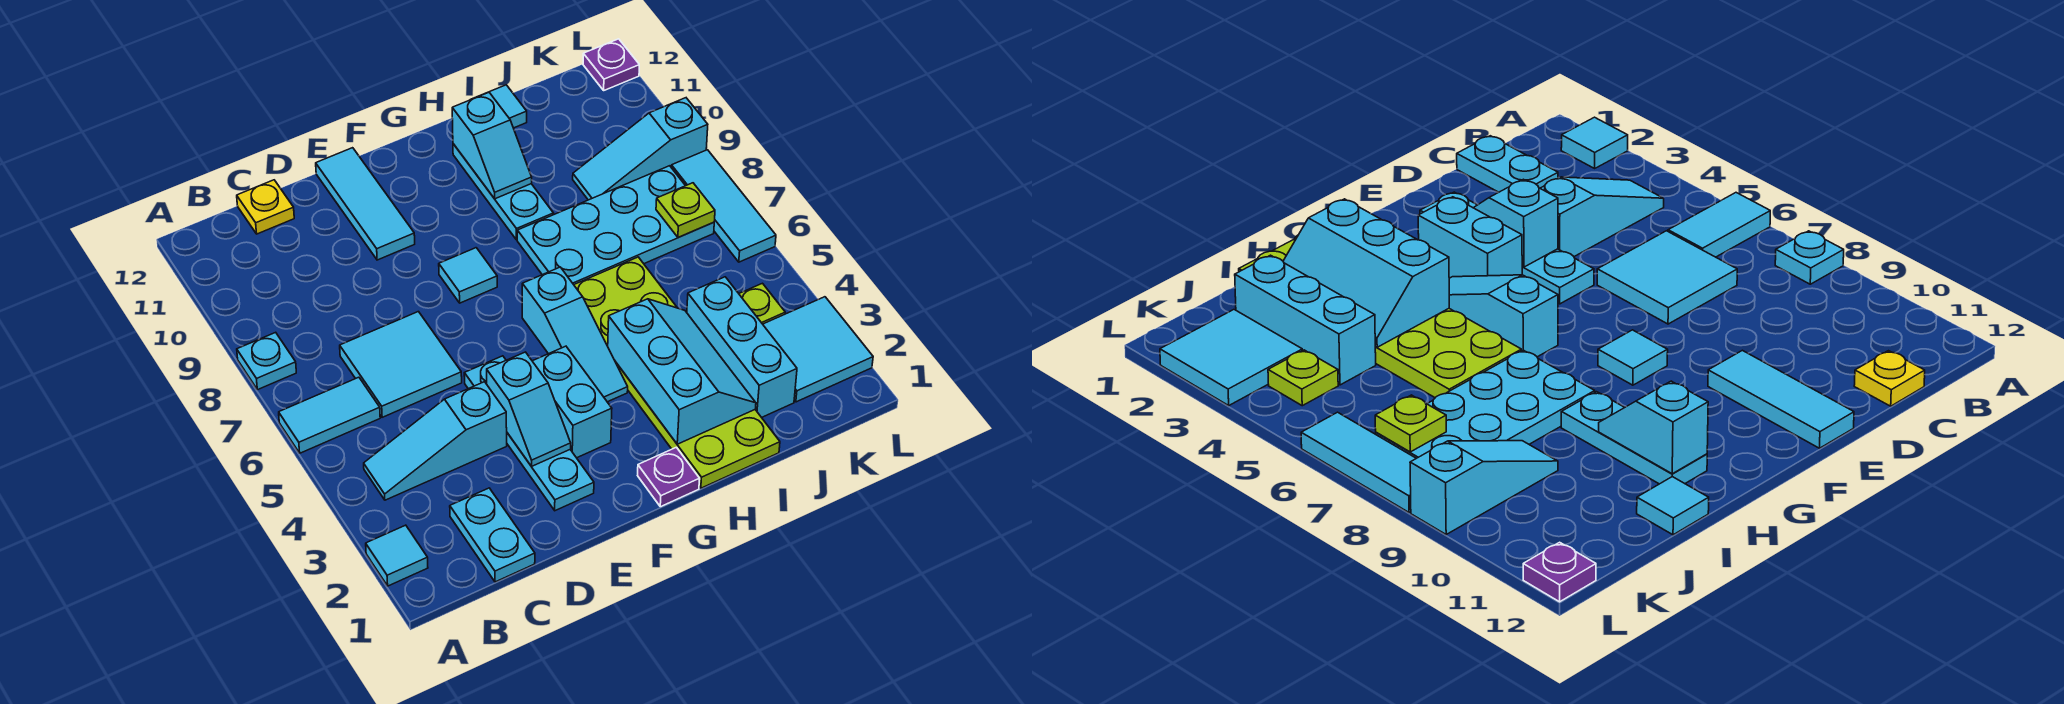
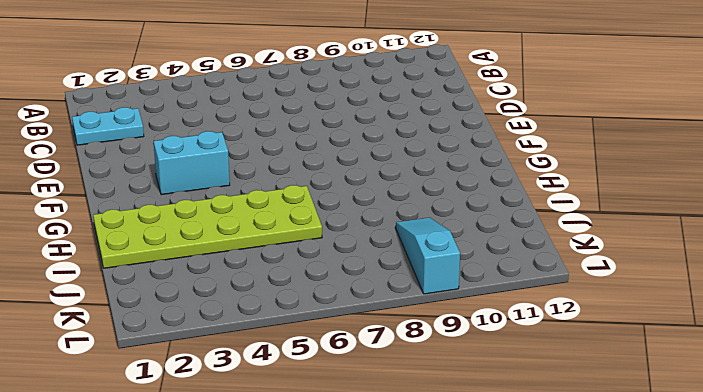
none -> cyan tile A2 level 1
none -> cyan tile A6:B6 level 1
none -> cyan plate A8 level 1

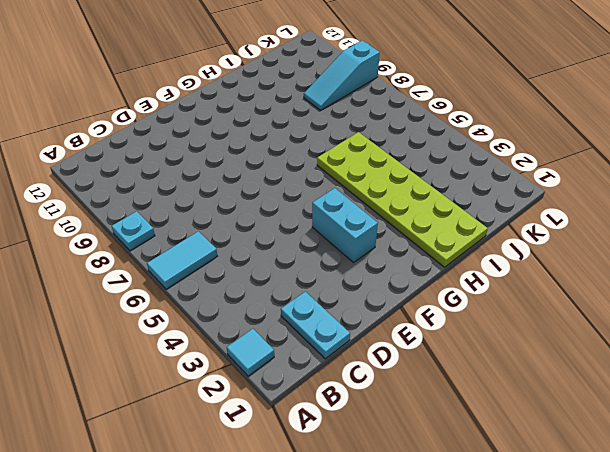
none -> cyan slope B4:D4 level 1 top D
none -> cyan tile C6:D7 level 1
none -> yellow plate C12 level 1

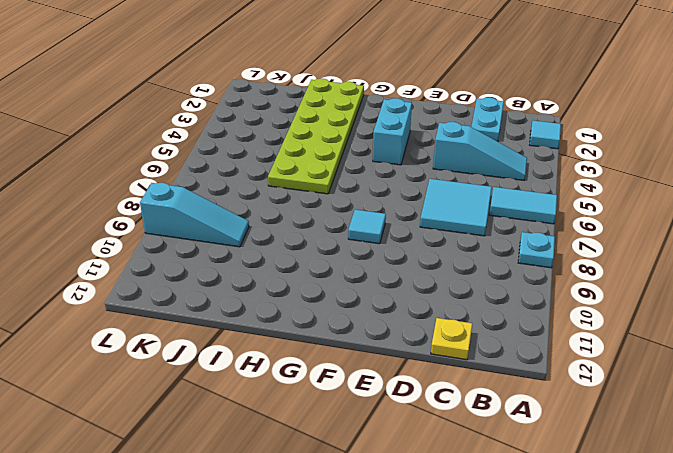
none -> cyan plate E2:E5 level 1
none -> cyan tile E10:E12 level 1
none -> purple plate G1 level 1

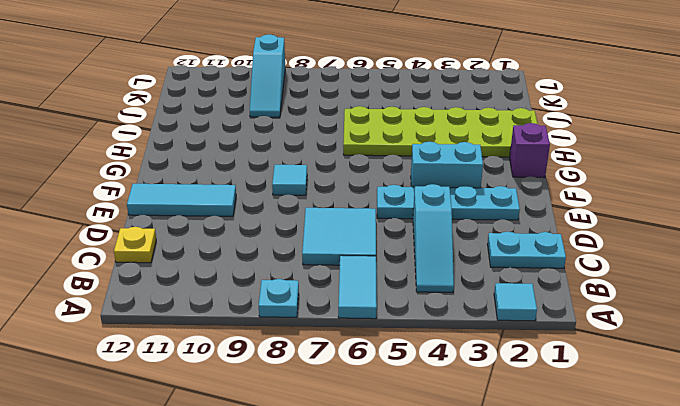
purple brick G1 level 1 -> purple plate G1 level 1
none -> cyan slope G4:G6 level 1 top 6
none -> cyan plate H7:K8 level 1
none -> cyan plate H9:H11 level 1

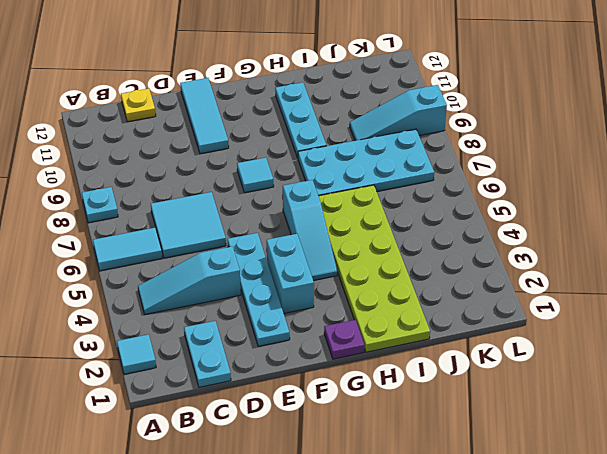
none -> cyan tile I12 level 1
none -> cyan brick J2:J4 level 1
none -> cyan tile K2:L3 level 1

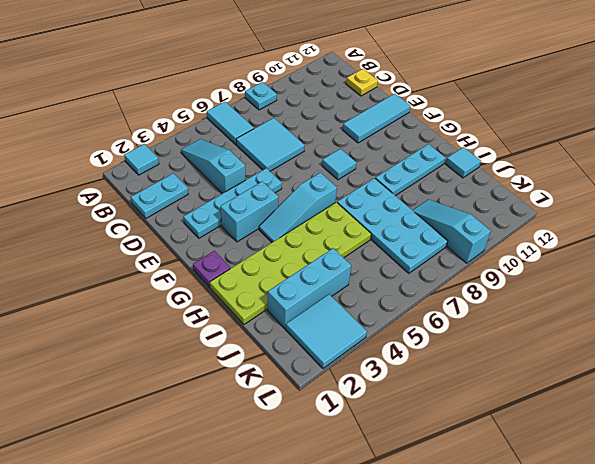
none -> lime plate K4 level 1
none -> cyan tile L6:L8 level 1
none -> purple plate L12 level 1

